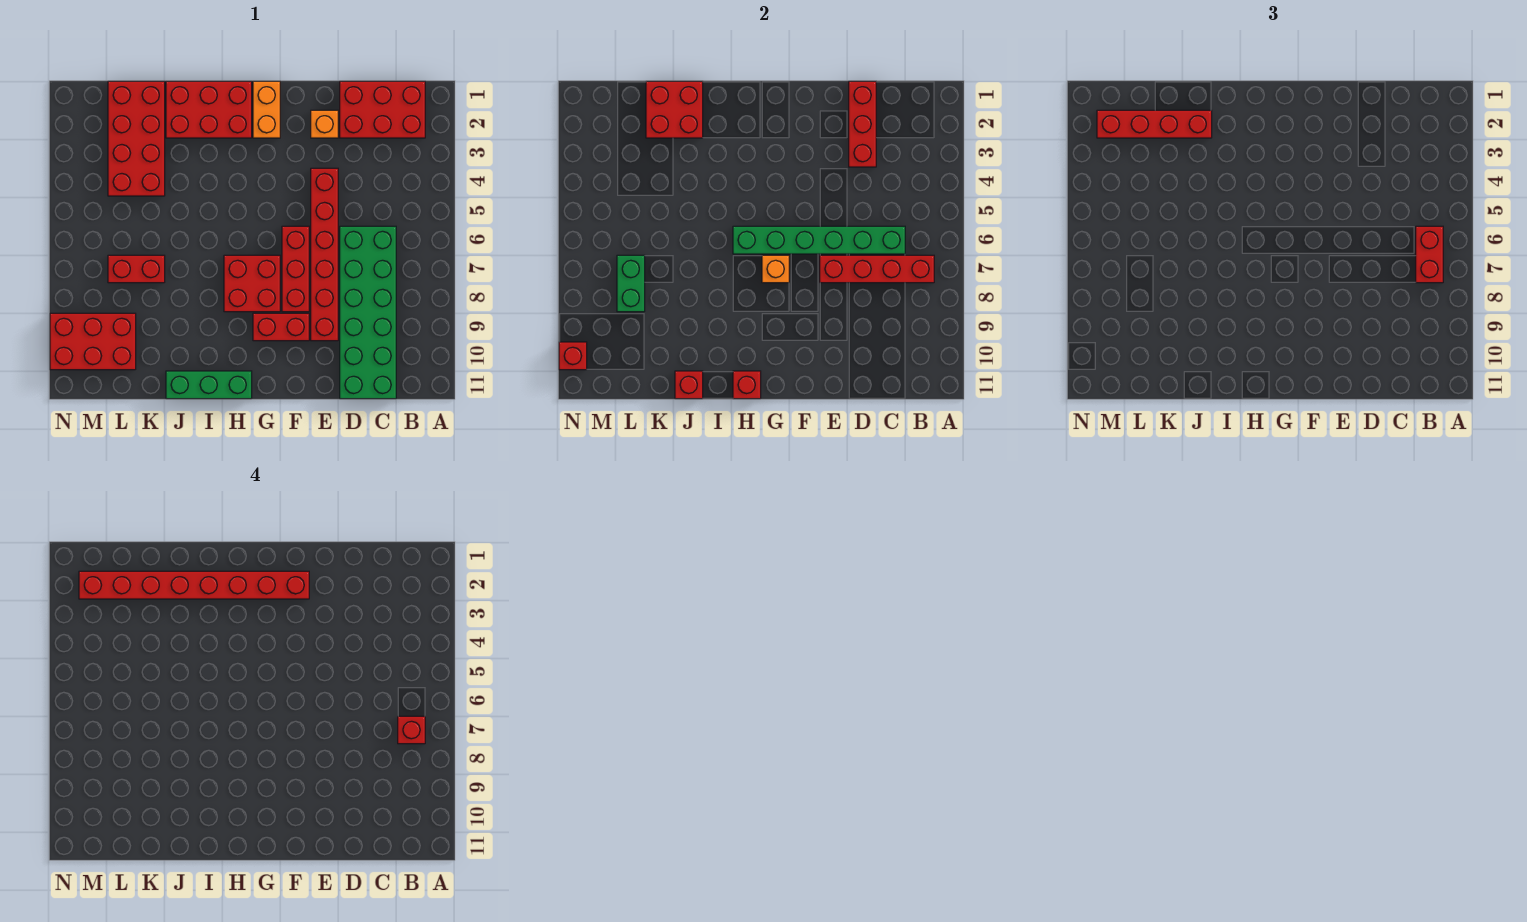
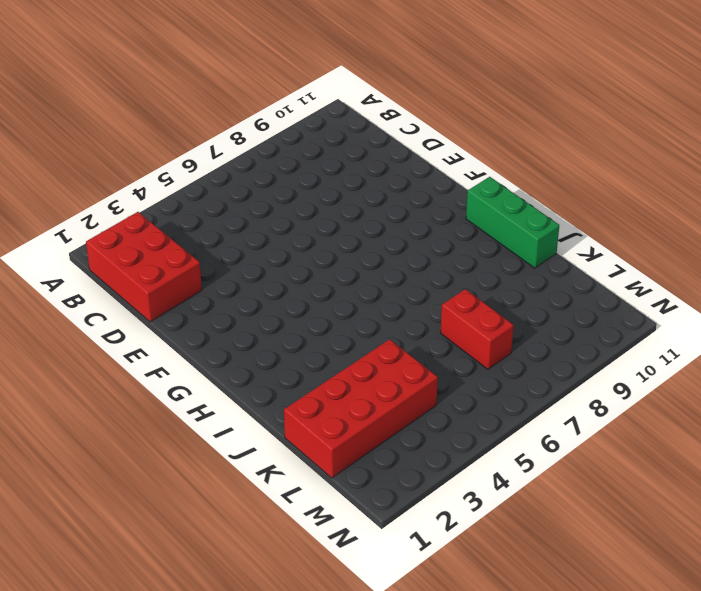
none -> green brick C6:D11 level 1
none -> orange brick E2 level 1
none -> red brick E4:E9 level 1

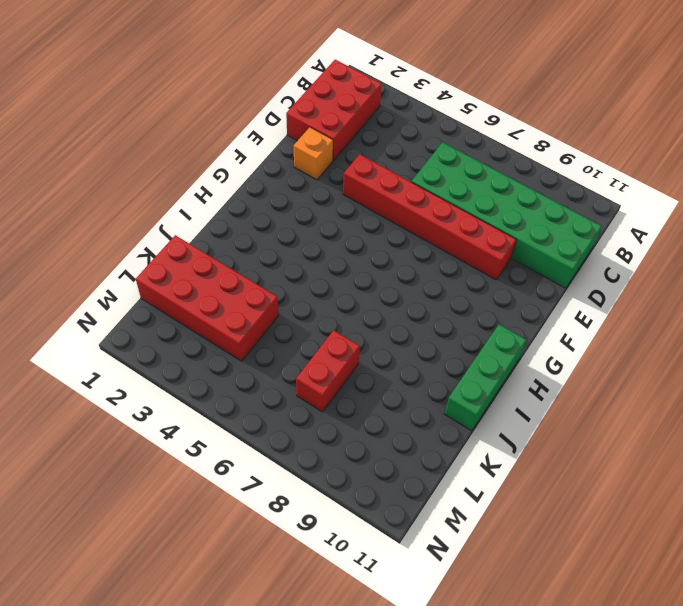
none -> red brick F6:F8 level 1
none -> red brick F9:G9 level 1
none -> orange brick G1:G2 level 1

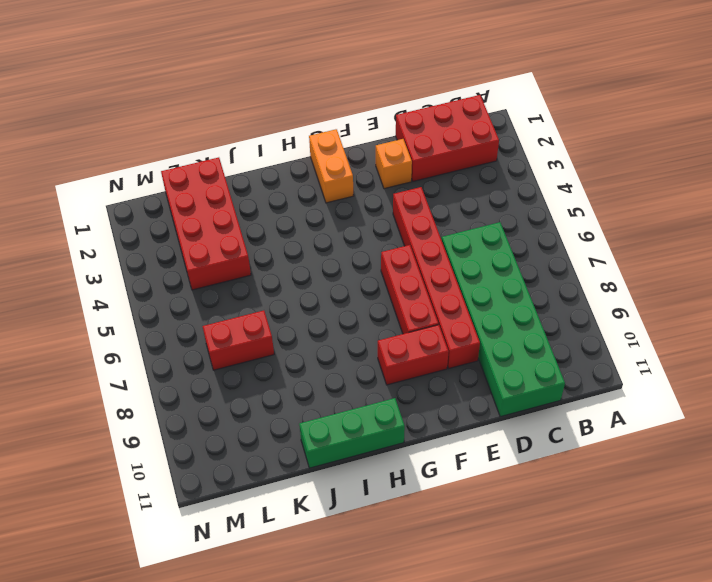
none -> red brick G7:H8 level 1
none -> red brick H1:J2 level 1
none -> red brick L9:N10 level 1

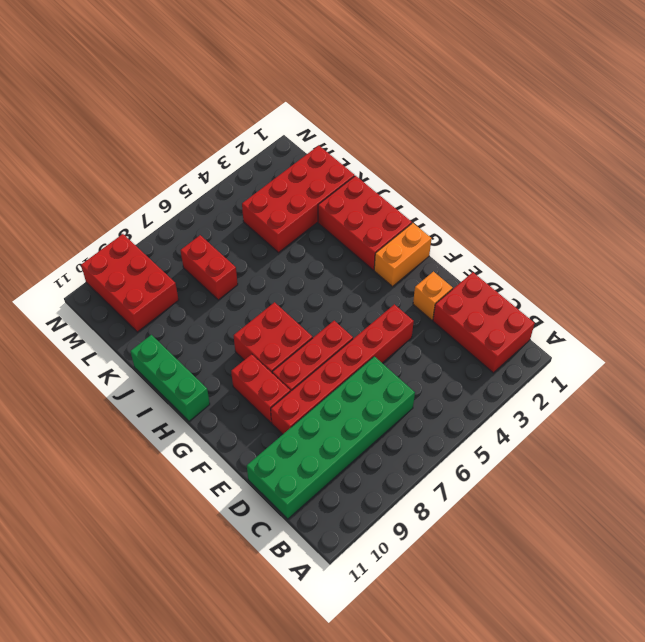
none -> red brick B7:E7 level 2
none -> green brick C6:H6 level 2
none -> red brick D1:D3 level 2

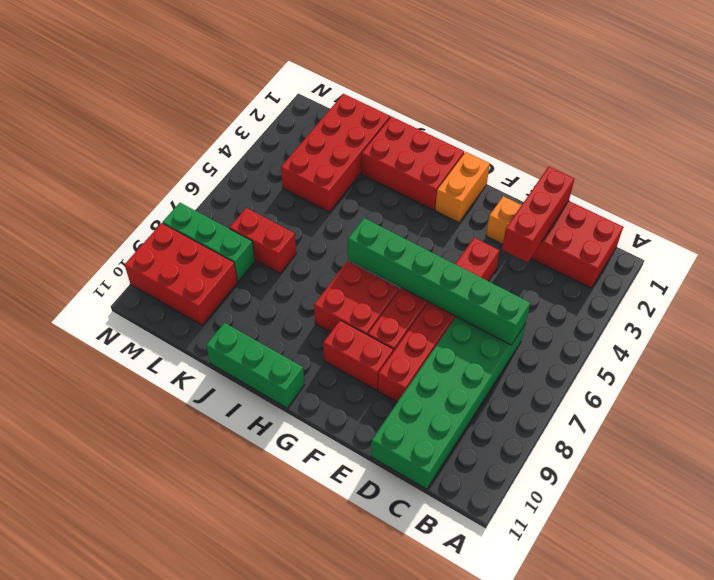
green brick L8:N8 level 1 -> none
none -> red brick B7:E7 level 2
none -> orange brick G7 level 2
none -> red brick H11 level 2

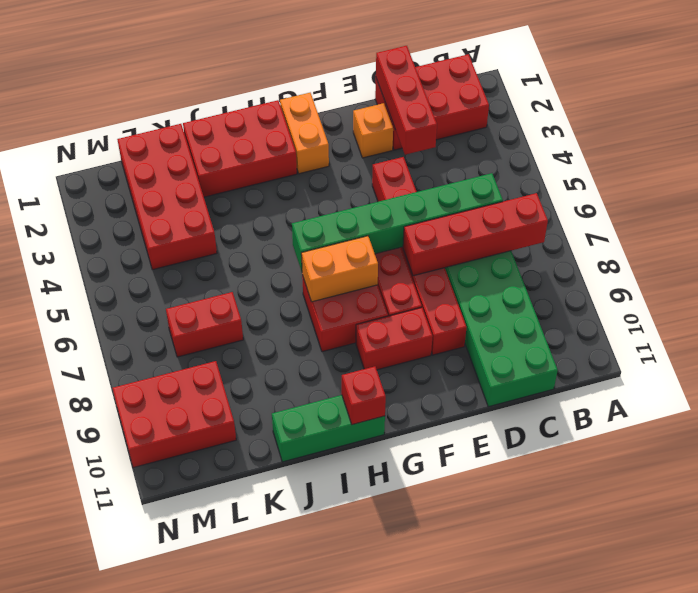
orange brick G7:H7 level 2 -> orange brick G7 level 2
none -> red brick J1:K2 level 2
none -> red brick J11 level 2
none -> green brick L7:L8 level 2

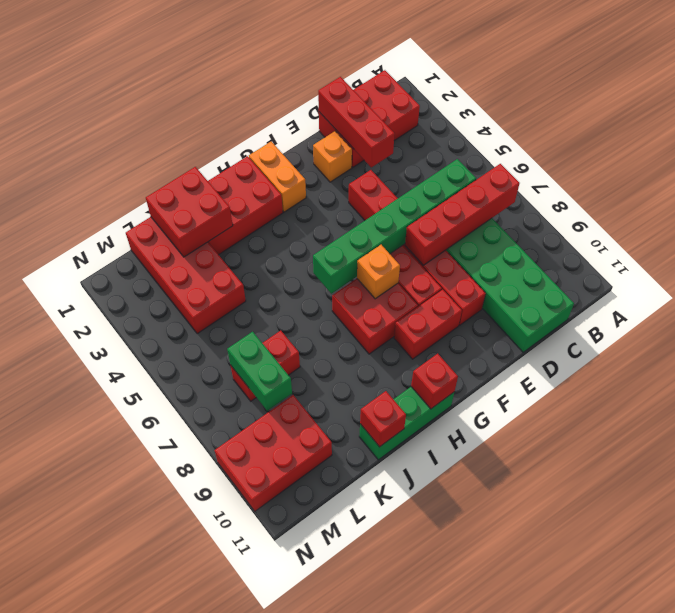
none -> red brick N10 level 2
none -> red brick B6:B7 level 3
none -> red brick J2:M2 level 3

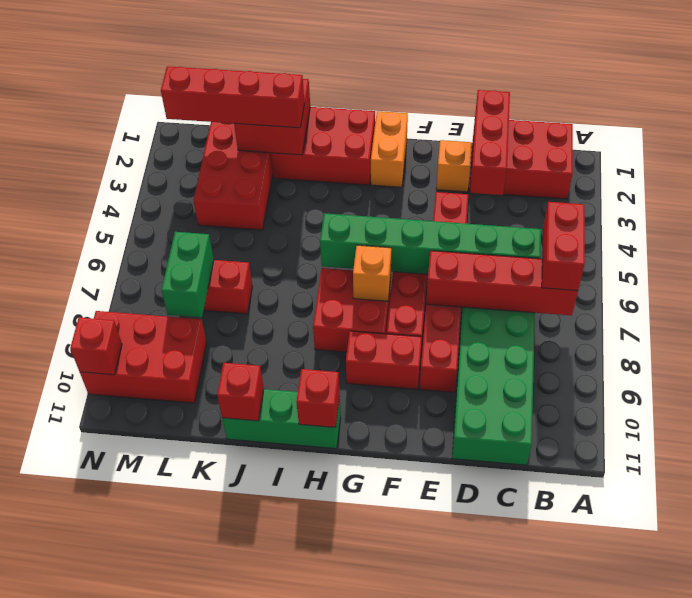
none -> red brick B7 level 4
none -> red brick F2:M2 level 4

